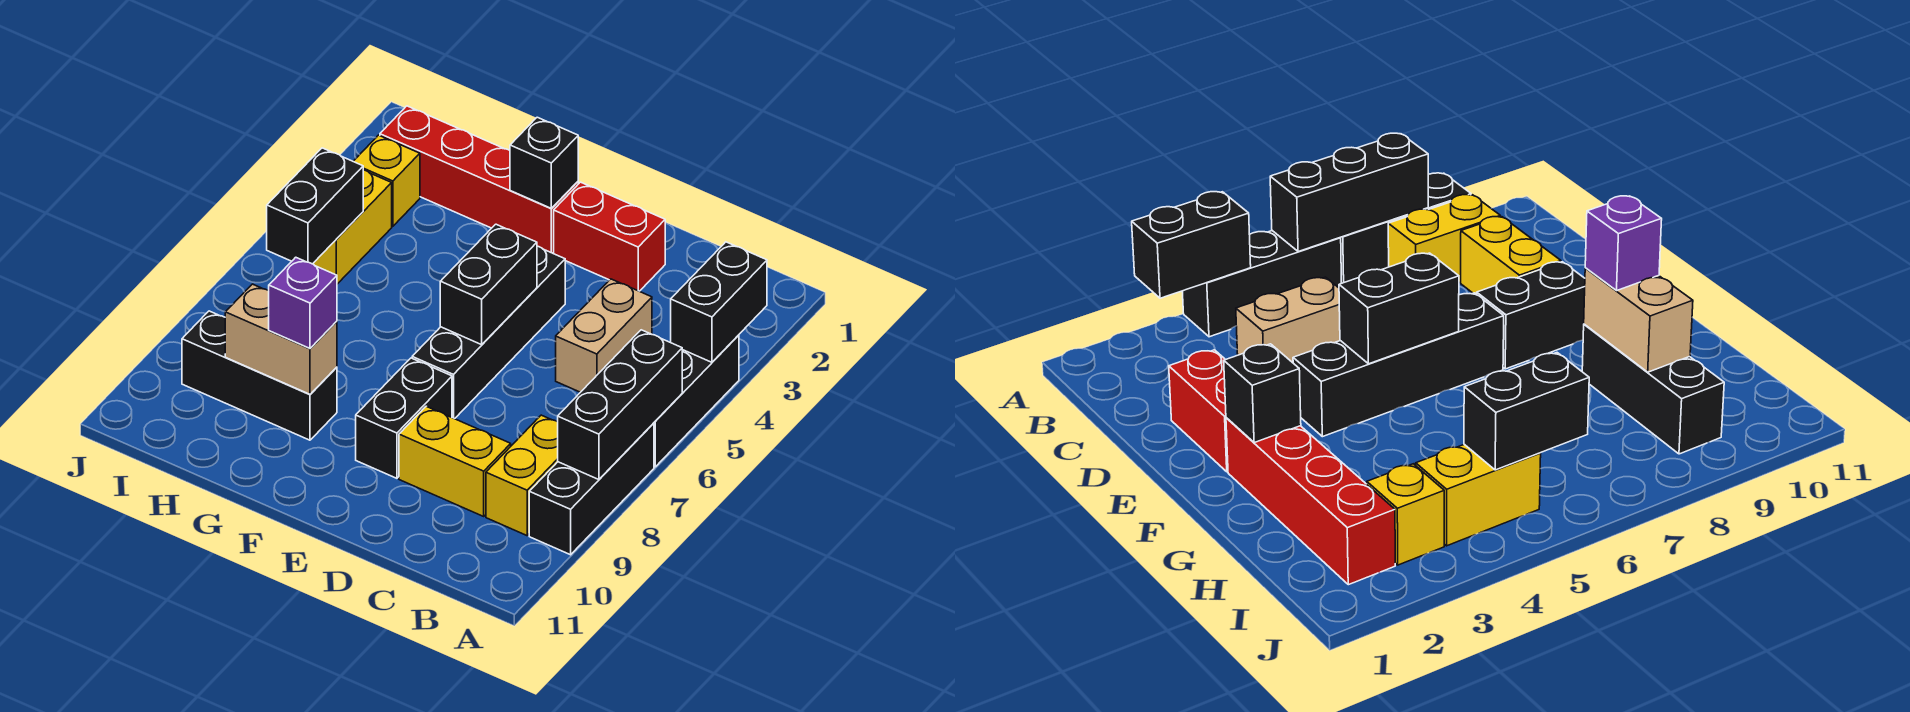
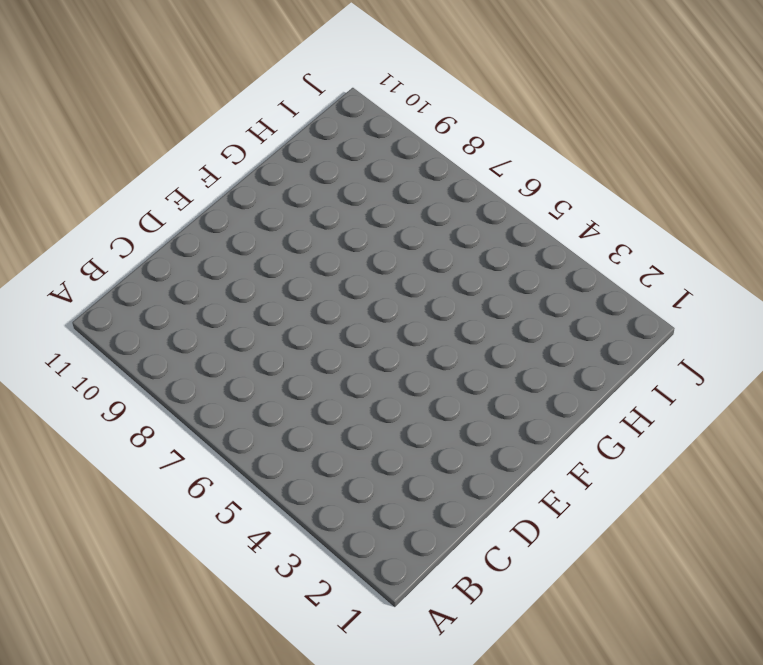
none -> black brick A4:A6 level 1
none -> black brick A7:A9 level 1
none -> yellow brick B8:B9 level 1

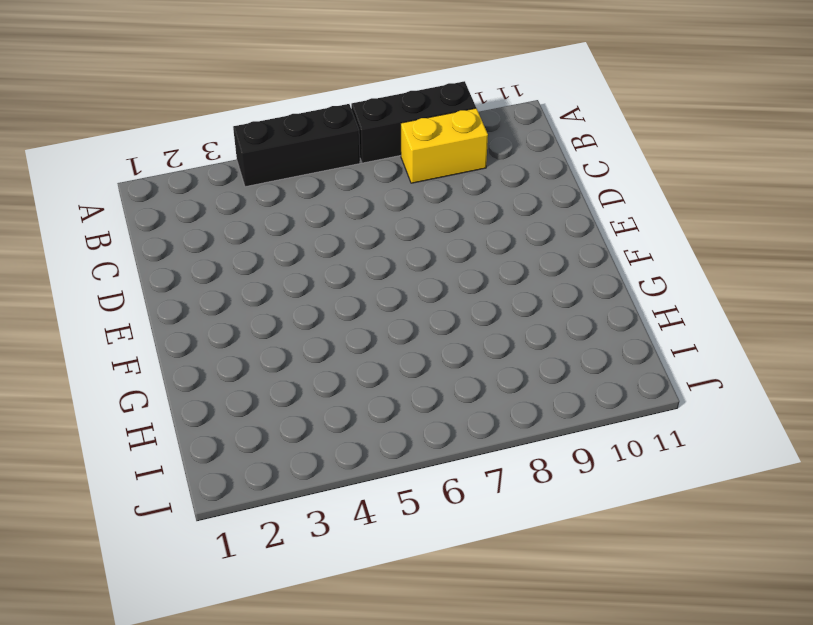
none -> tan brick C4:C5 level 1
none -> yellow brick C9:D9 level 1
none -> red brick D2:E2 level 1

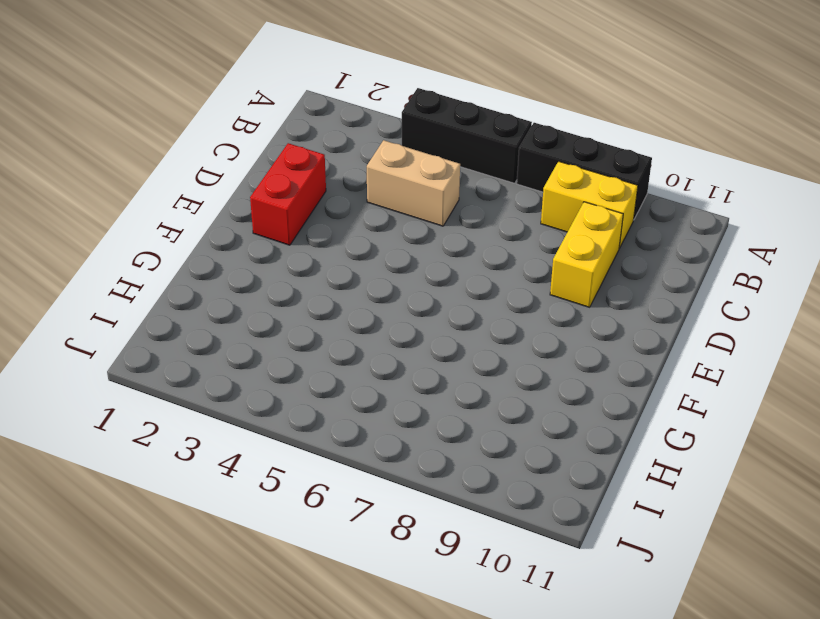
none -> black brick E4:E7 level 1
none -> black brick E8:E9 level 1
none -> red brick F2:I2 level 1

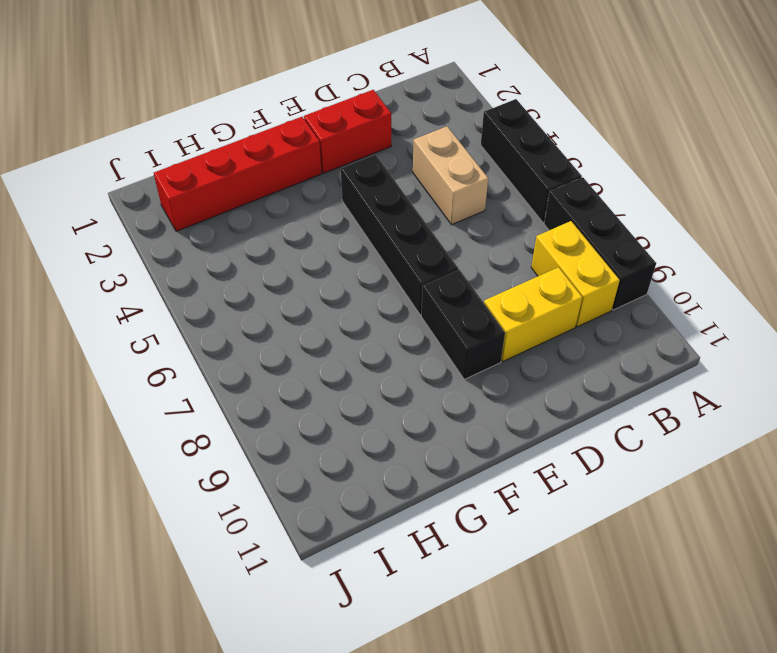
none -> black brick G9:I9 level 1
none -> yellow brick I3 level 1
none -> yellow brick I4:I5 level 1

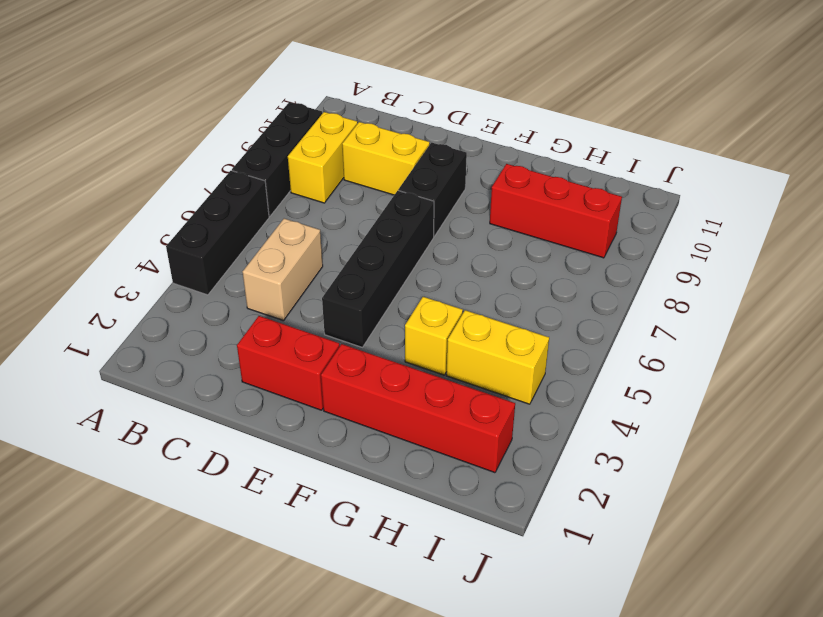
yellow brick G4 level 1 -> yellow brick I3 level 1
red brick G9:I9 level 1 -> black brick G9:I9 level 1
yellow brick H4:I4 level 1 -> yellow brick I4:I5 level 1
none -> black brick A3:A4 level 2
none -> black brick A6:A8 level 2
none -> black brick E5:E6 level 2

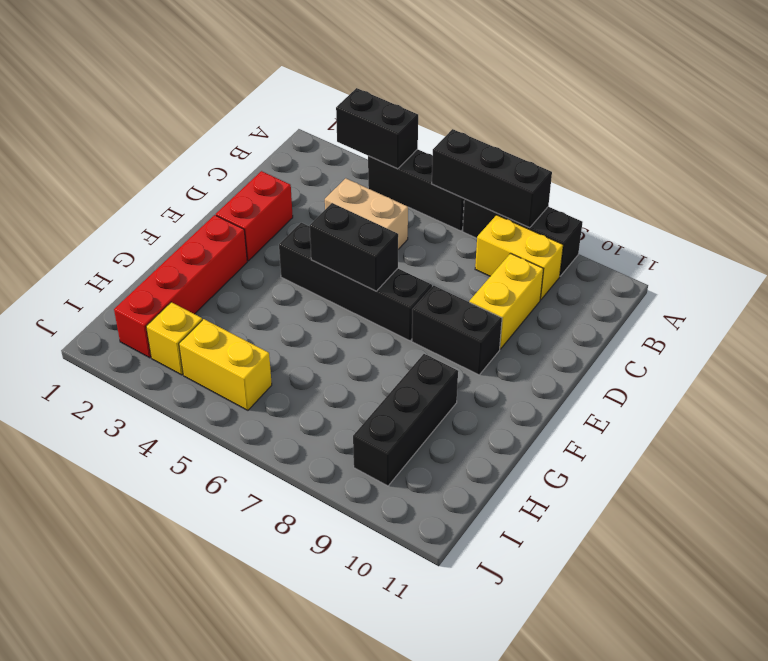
none -> black brick F2 level 2
none -> tan brick G9:H9 level 2
none -> black brick I5:I6 level 2

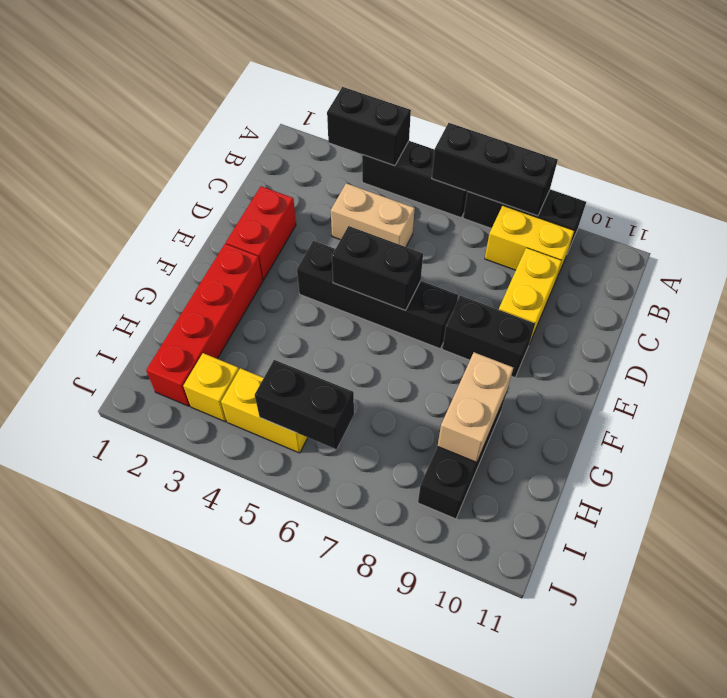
none -> black brick F2 level 2
none -> purple brick G9 level 3

